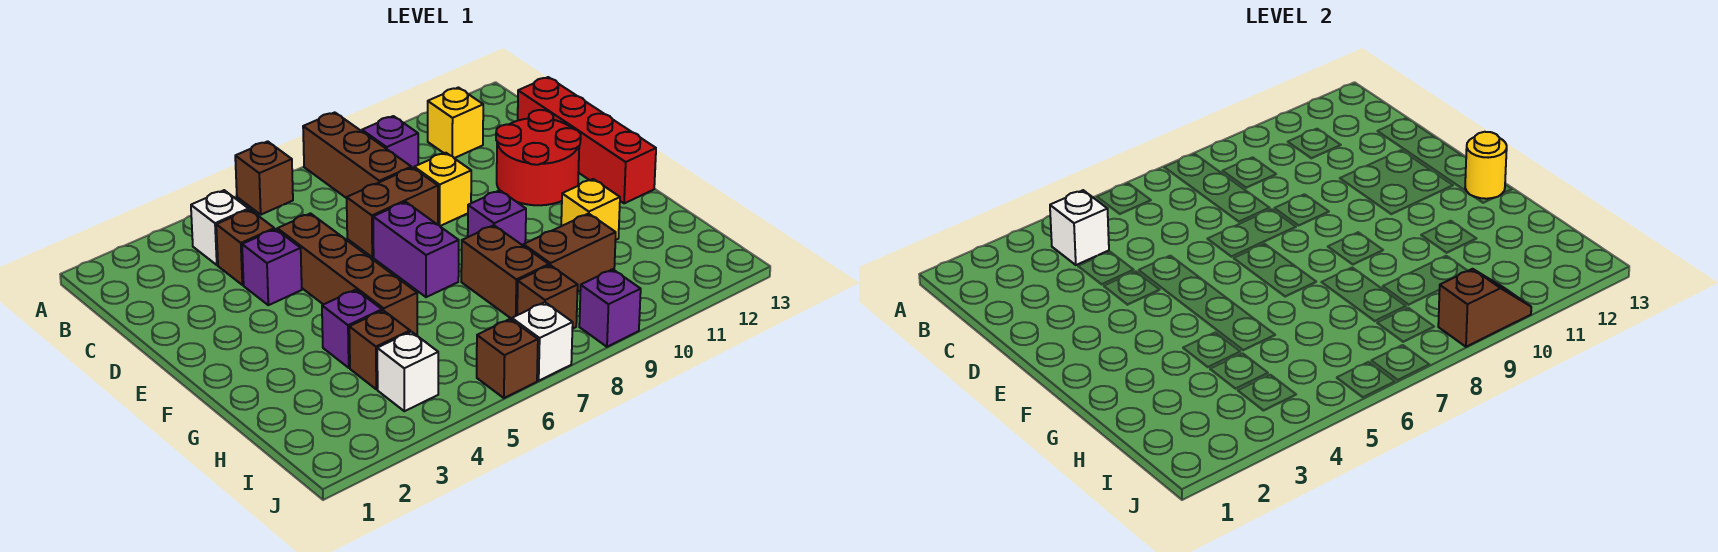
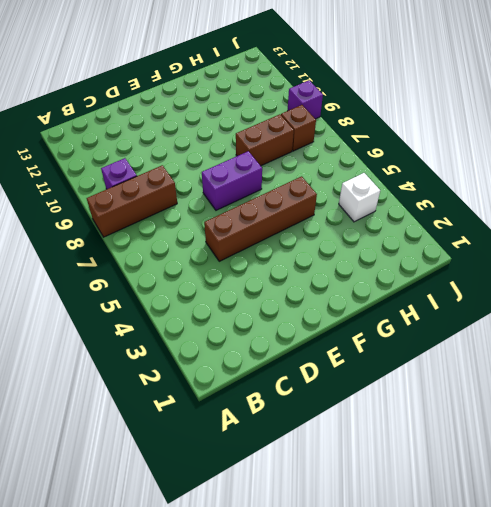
none -> brown brick A6 level 1
none -> white brick B4 level 1
none -> yellow brick B11 level 1

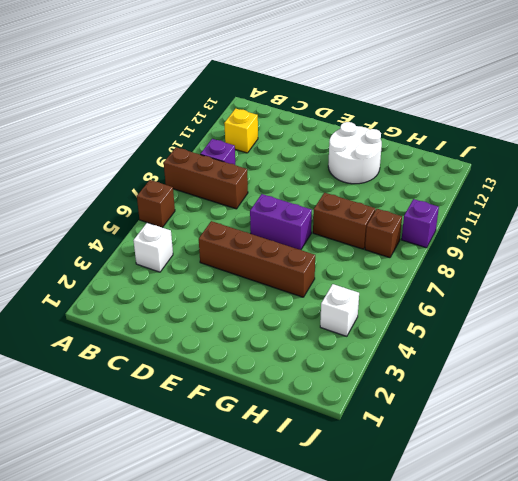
white round brick F11:G12 level 1 -> yellow brick G11 level 1
none -> brown brick C4 level 1
none -> red brick C13:F13 level 1
none -> purple brick D4 level 1

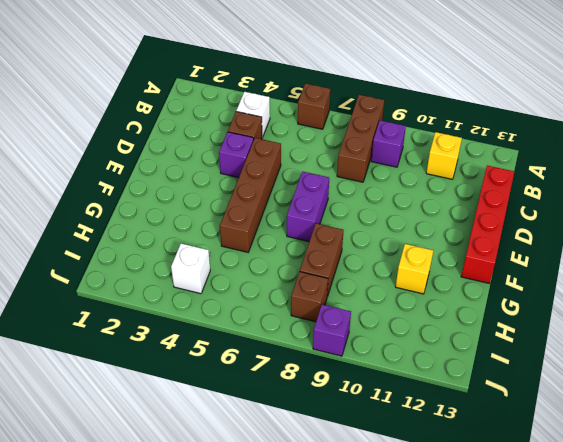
none -> brown brick D7:D8 level 1
none -> yellow brick D9 level 1
none -> red round brick D11:E12 level 1

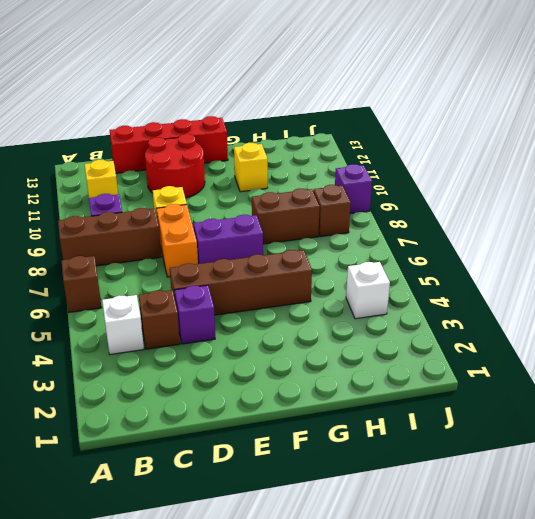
orange brick D7:D8 level 1 -> brown brick D7:D8 level 1
none -> purple brick F9 level 1
none -> purple brick G4 level 1
none -> brown brick H4 level 1

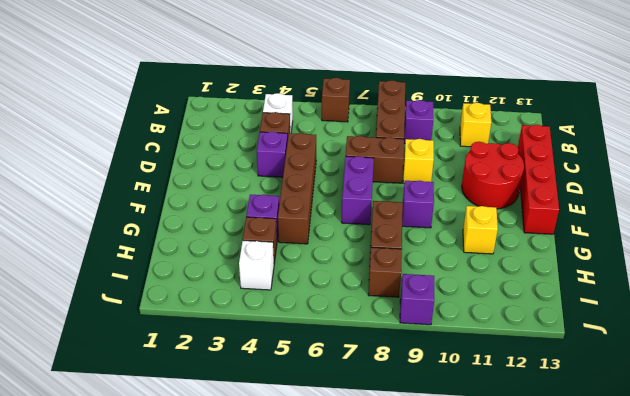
none -> brown brick H9:H10 level 1
none -> brown brick J6 level 1
none -> white brick J7 level 1

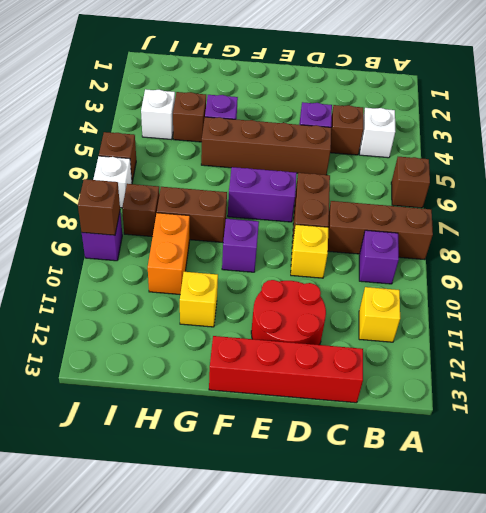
orange brick H9:H10 level 1 -> brown brick H9:H10 level 1
brown brick J9 level 2 -> brown slope J9:J10 level 2 top 9
none -> white brick B4 level 2
none -> yellow round brick F13 level 2

